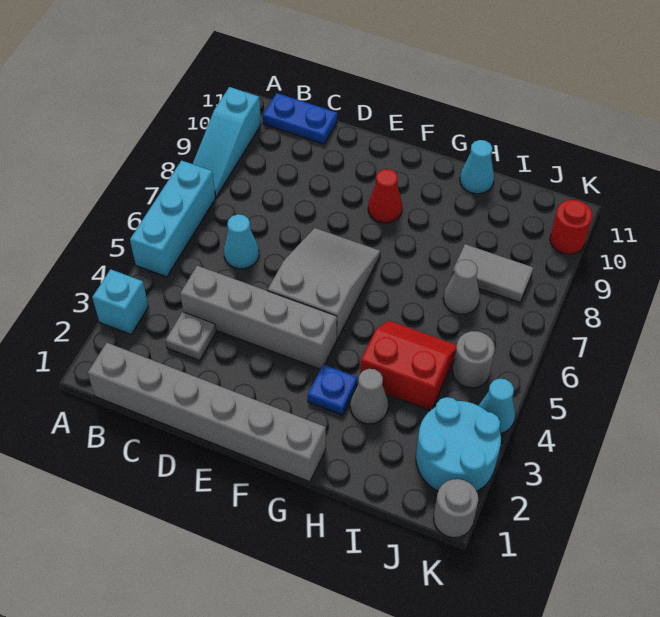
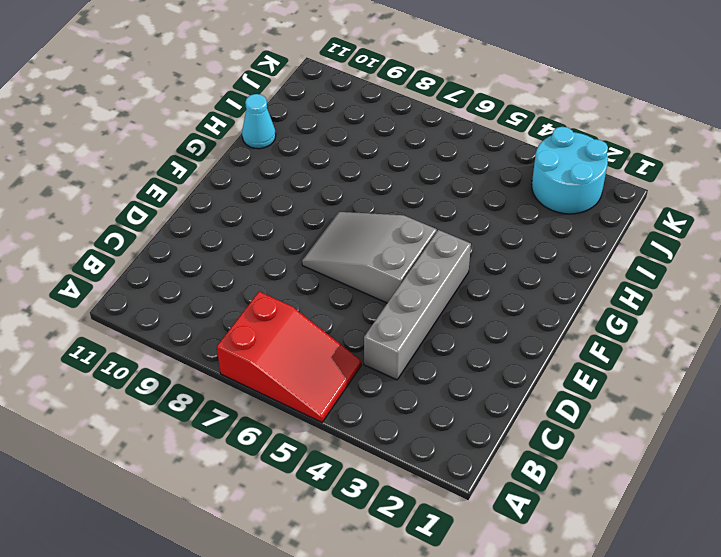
red slope A5:B7 level 1 top 7 -> cyan brick A5:A7 level 1
none -> cyan brick A3 level 1
none -> cyan slope A8:A10 level 1 top 10
none -> grey brick B1:G1 level 1

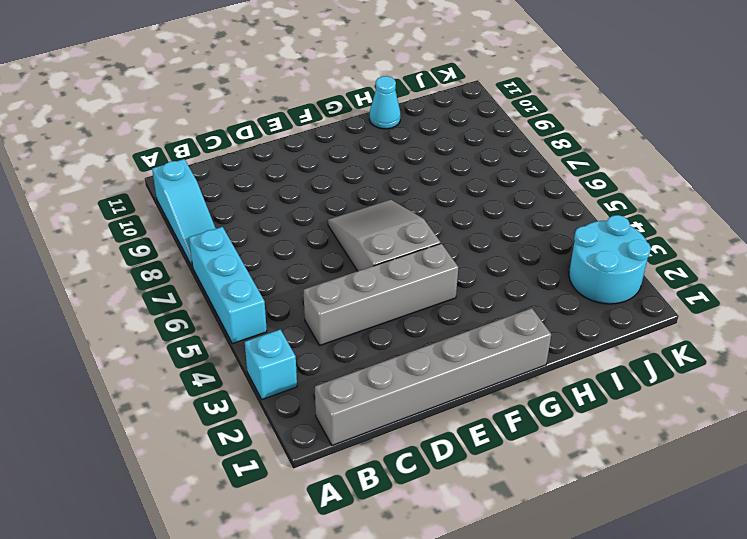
none -> blue plate B11:C11 level 1
none -> grey plate C3 level 1
none -> cyan cone C6 level 1

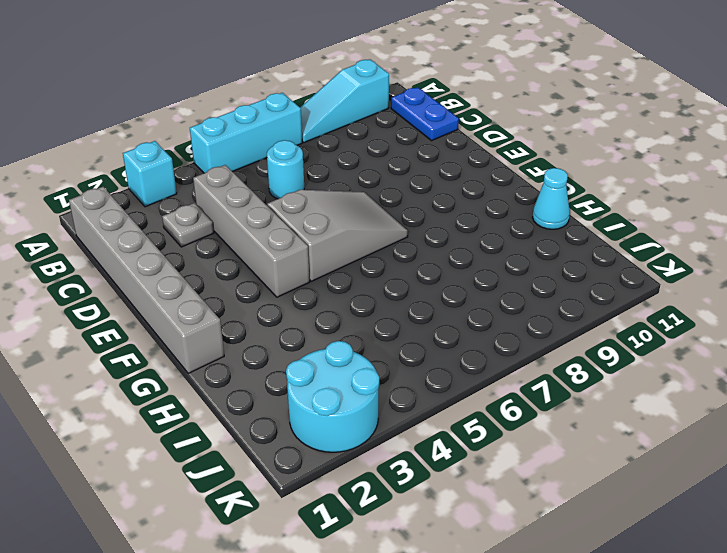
cyan round brick C6 level 1 -> cyan cone C6 level 1
none -> red cone F9 level 1
none -> blue plate G3 level 1
none -> grey cone H3 level 1

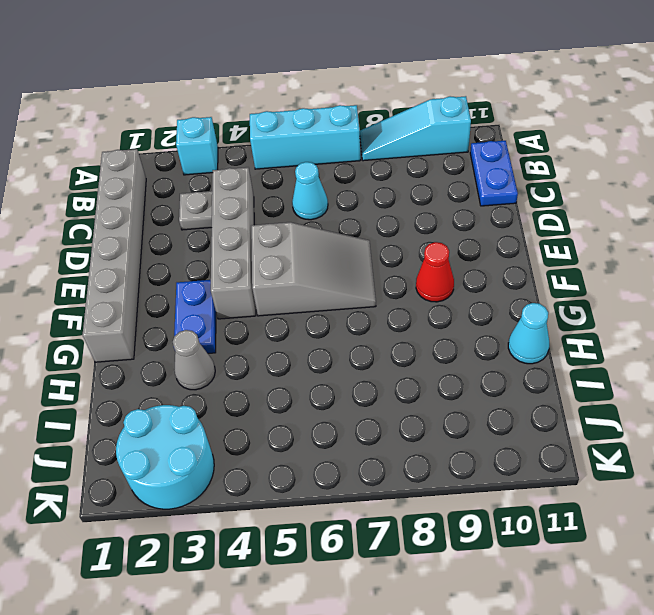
blue plate F3:G3 level 1 -> blue plate G3 level 1
none -> red slope H4:I5 level 1 top 4
none -> grey cone I7 level 1
none -> grey tile I8:J8 level 1

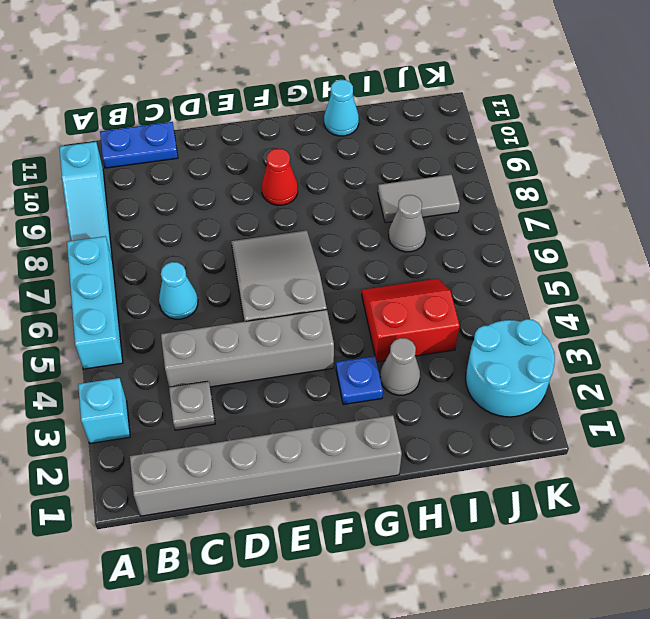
none -> grey round brick J5 level 1
none -> grey round brick K1 level 1
none -> cyan cone K4 level 1

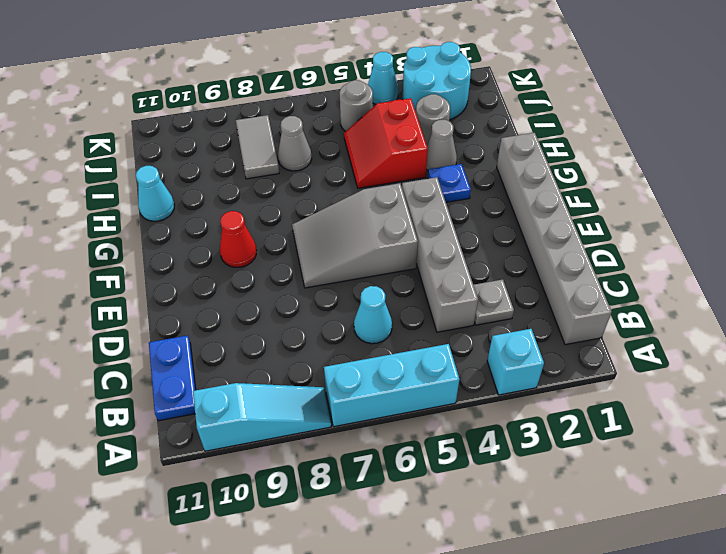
grey round brick I3 level 1 -> grey round brick K1 level 1
none -> red round brick K10 level 1

